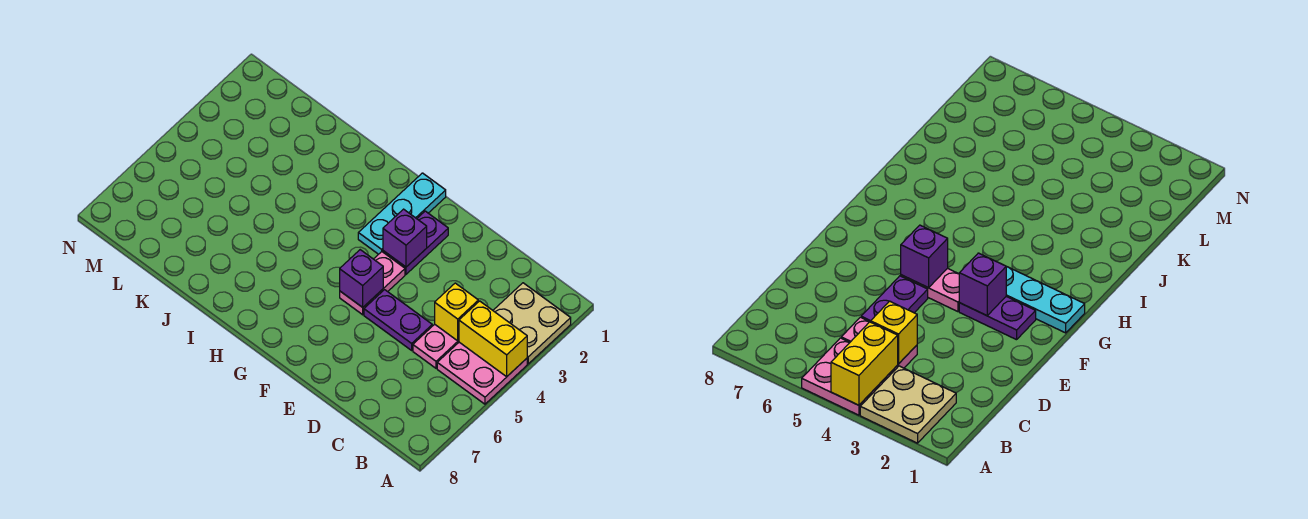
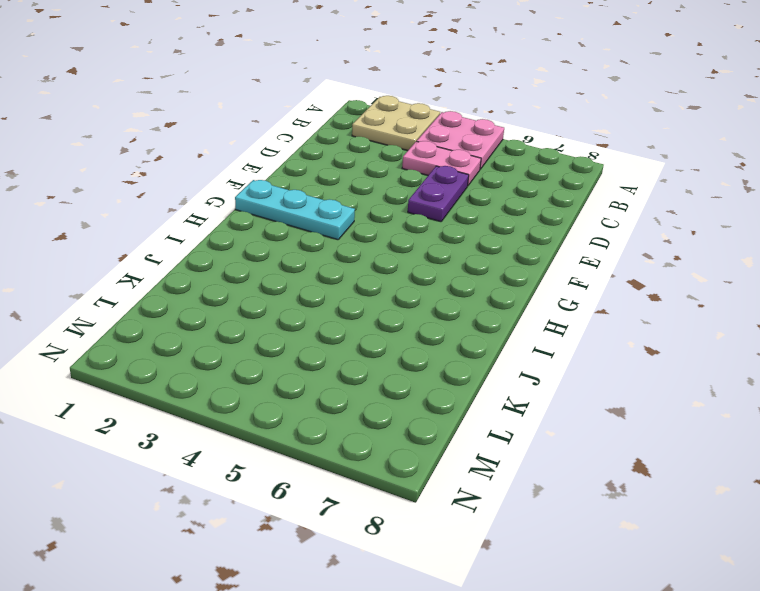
none -> purple plate F2:F3 level 1
none -> pink plate F4:F5 level 1

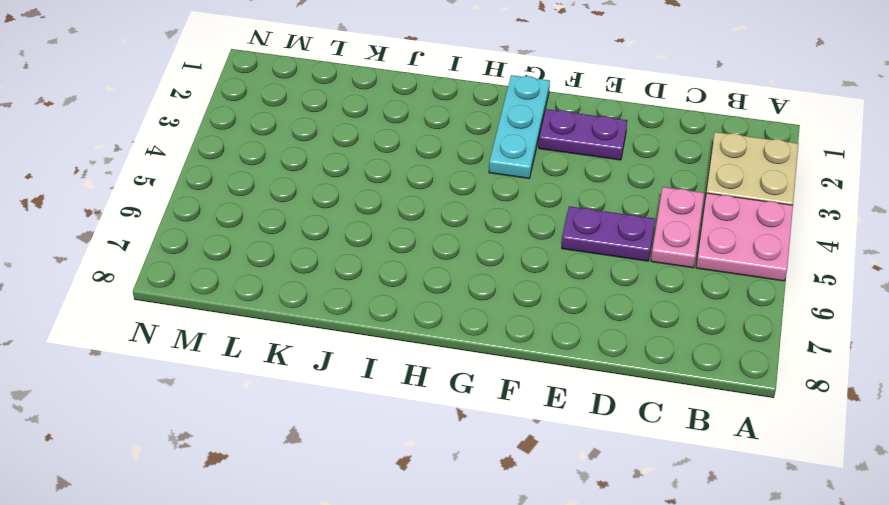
purple plate E2:F2 level 1 -> purple plate F2:F3 level 1
none -> pink plate F4:F5 level 1
none -> yellow brick A4:B4 level 2

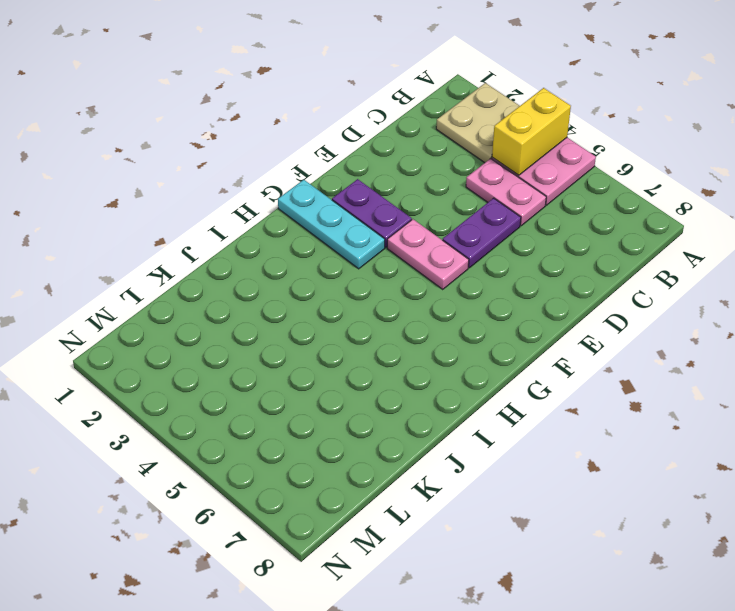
none -> yellow brick C4 level 2
none -> purple brick F3 level 2

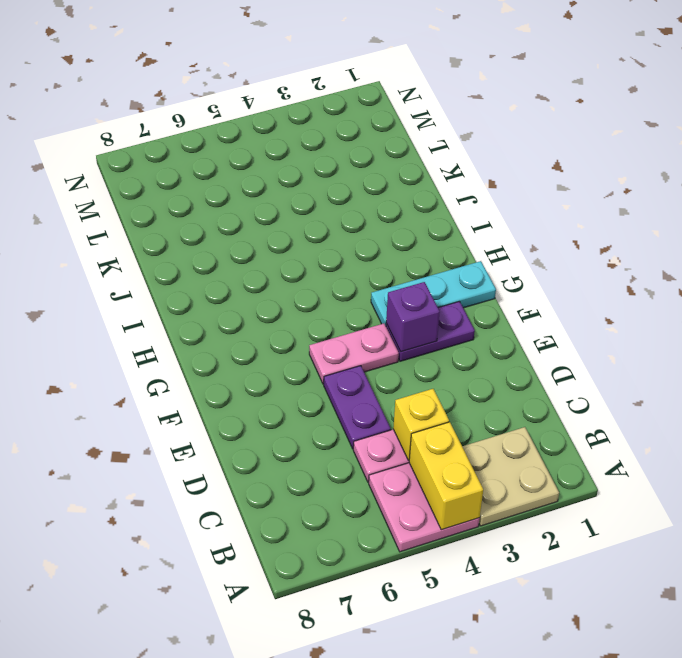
none -> purple brick F5 level 2

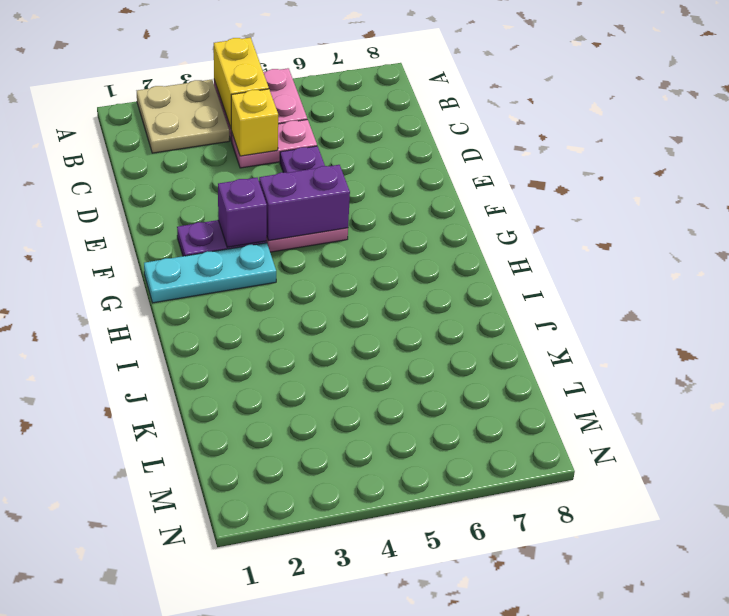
purple brick F4:F5 level 2 -> purple brick F5 level 2

